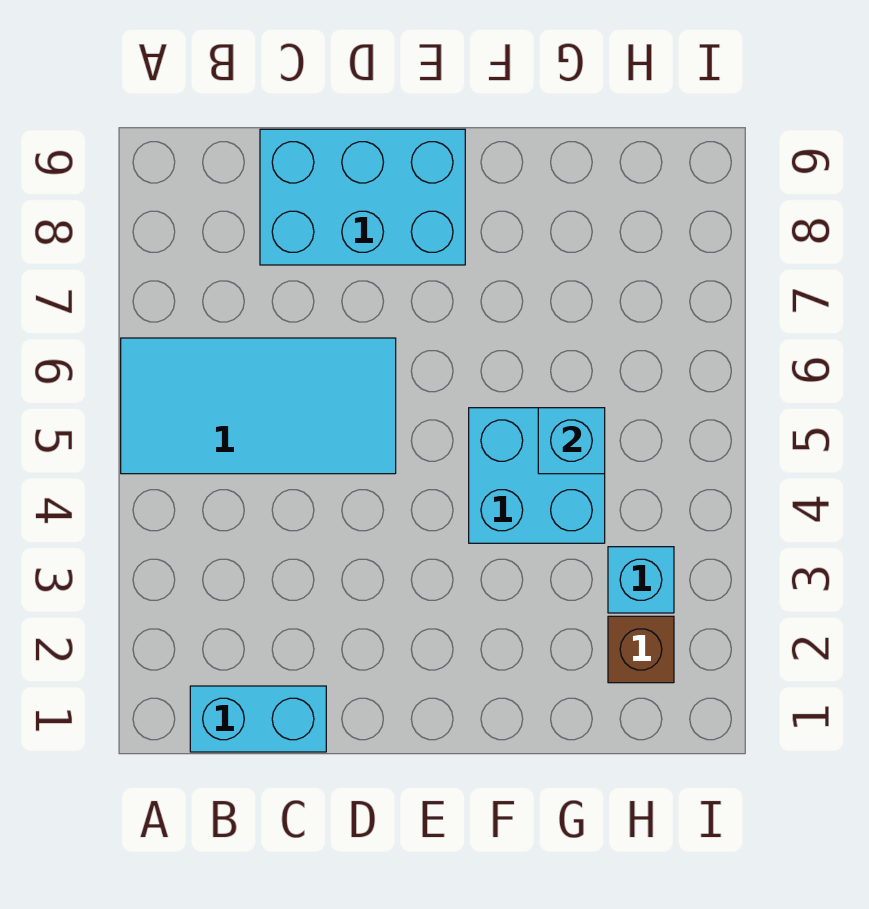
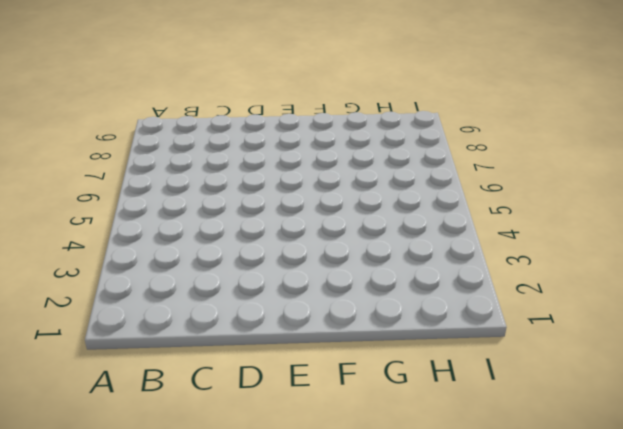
none -> cyan tile A5:D6 level 1
none -> cyan brick B1:C1 level 1

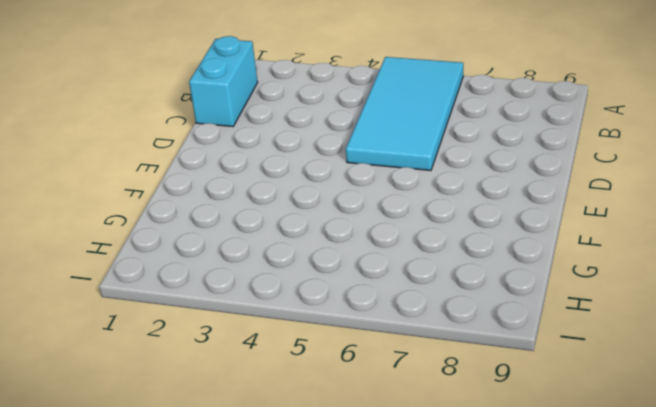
none -> cyan brick C8:E9 level 1
none -> cyan brick F4:G5 level 1

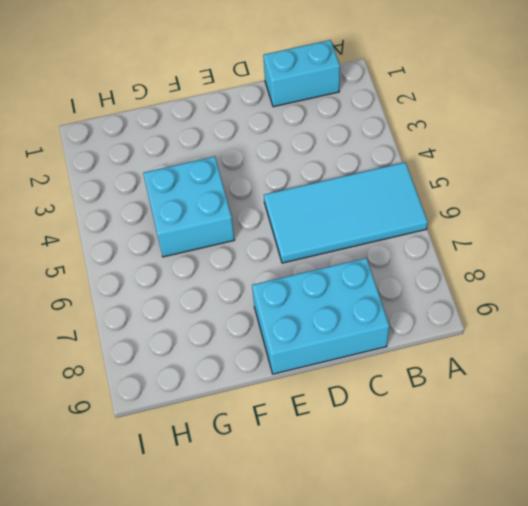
none -> brown brick H2 level 1
none -> cyan brick H3 level 1

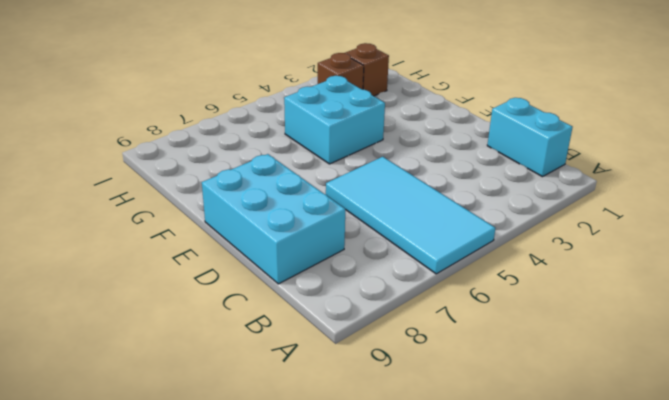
brown brick H3 level 1 -> cyan brick H3 level 1
none -> cyan brick G5 level 2

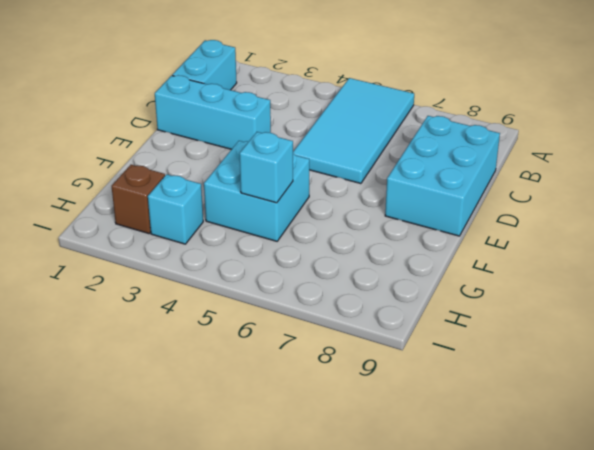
cyan brick D1:D3 level 1 -> none

